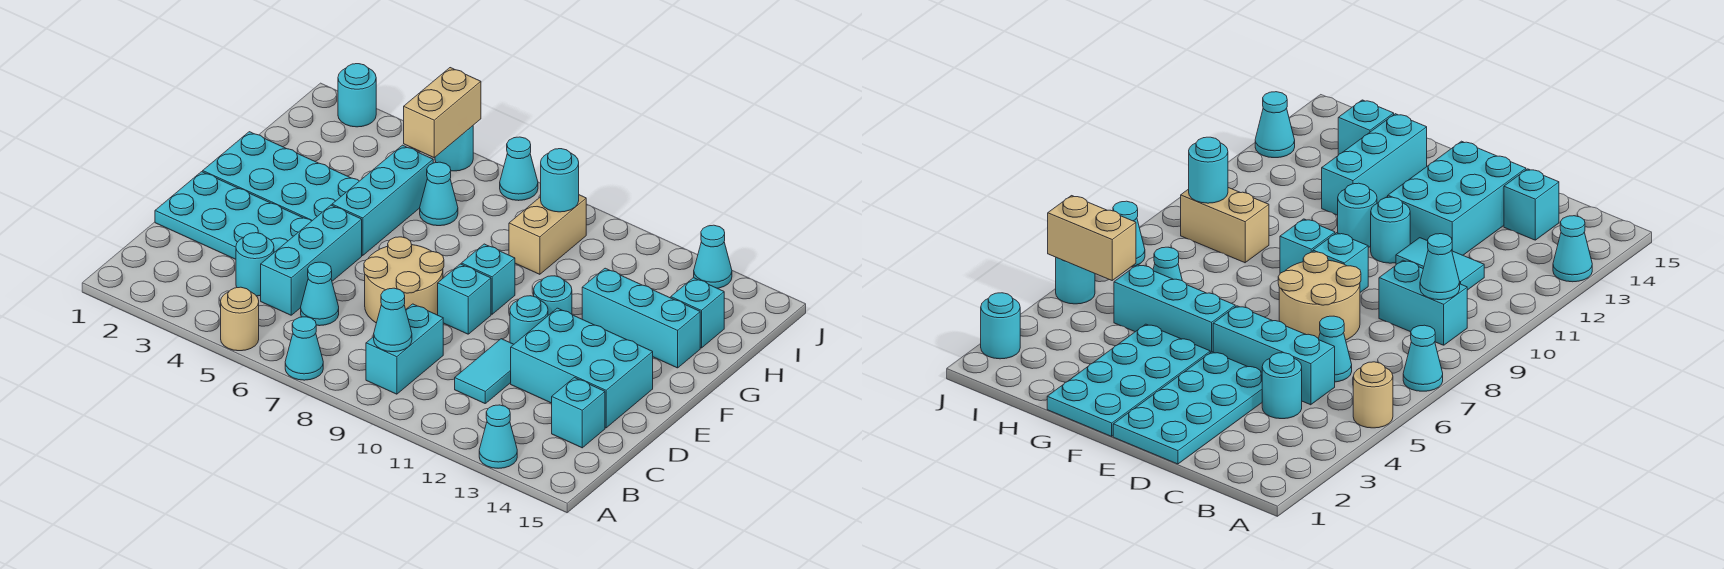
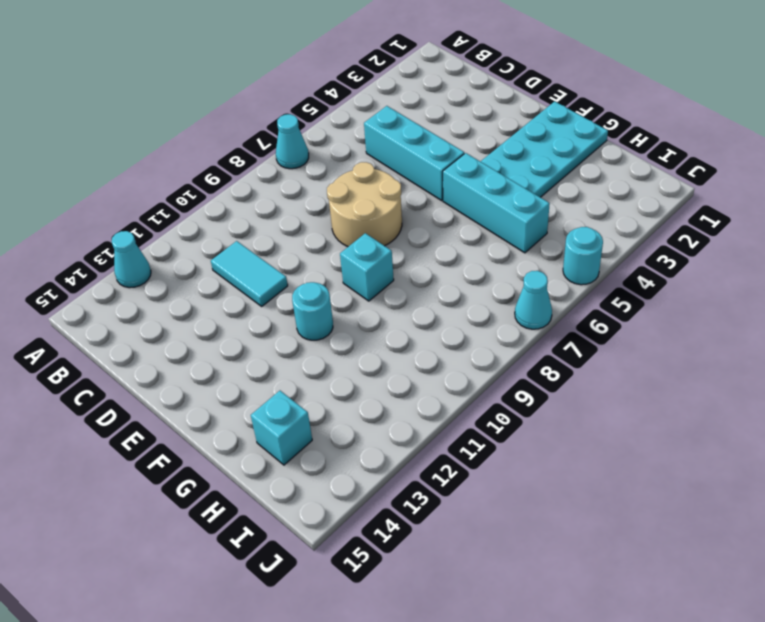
none -> tan round brick A5 level 1
none -> cyan brick B9:C9 level 1
none -> cyan round brick C4 level 1

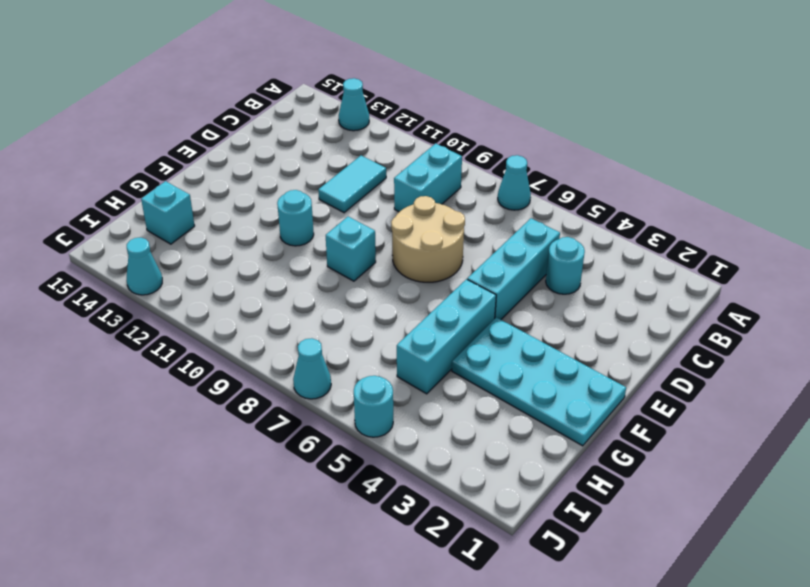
none -> tan round brick A5 level 1
none -> cyan cone C6 level 1
none -> cyan brick C14 level 1

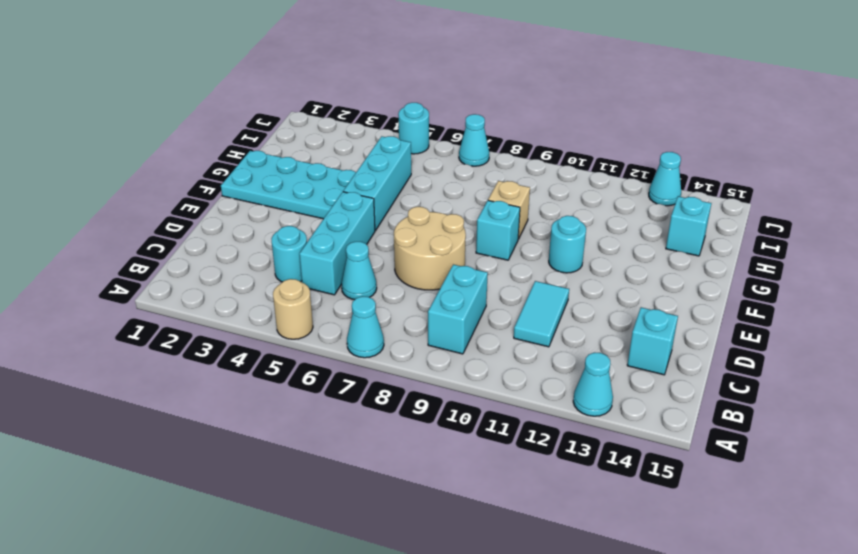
tan brick G9 level 1 -> none
none -> cyan plate D1:E4 level 1
none -> cyan brick D12:E14 level 1
none -> cyan brick E9 level 1

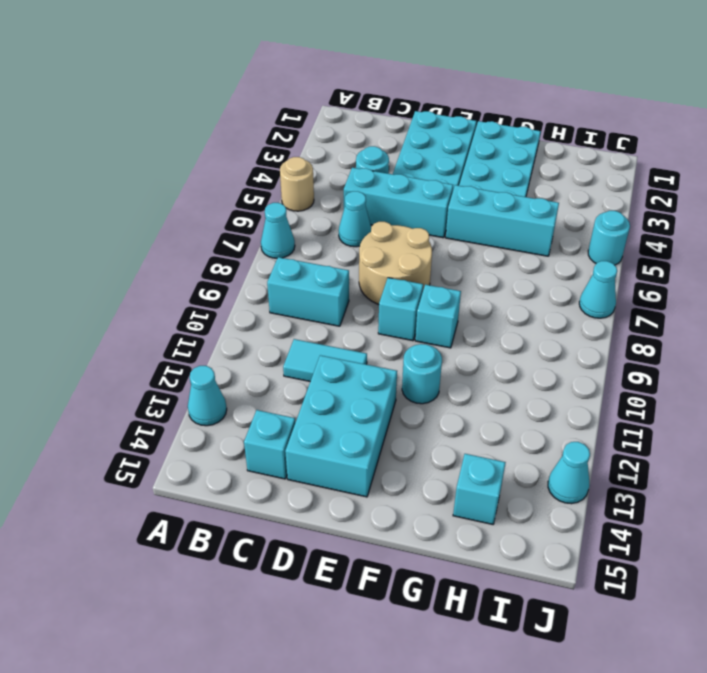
none -> cyan round brick E11 level 1
none -> cyan brick G12:G14 level 1
none -> cyan cone H6 level 1

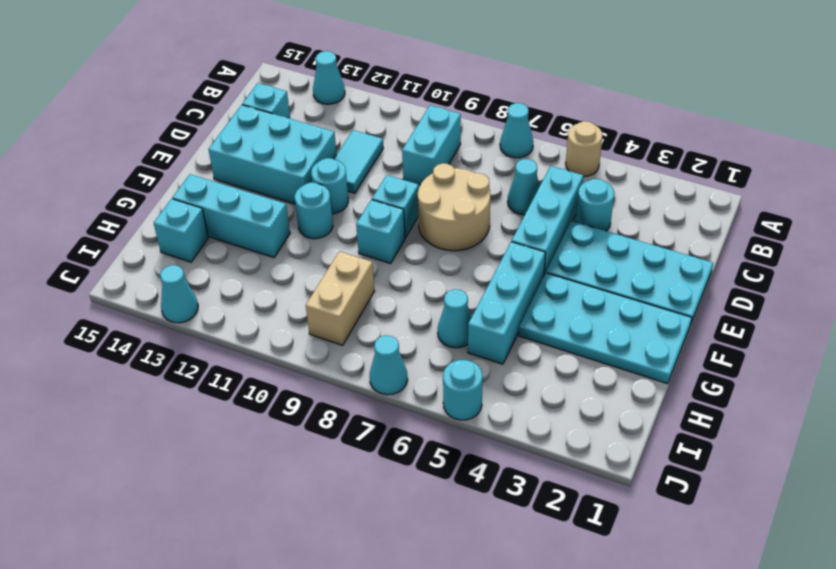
none -> cyan round brick J2 level 1
none -> cyan cone B9 level 2
none -> tan brick I5:J5 level 2

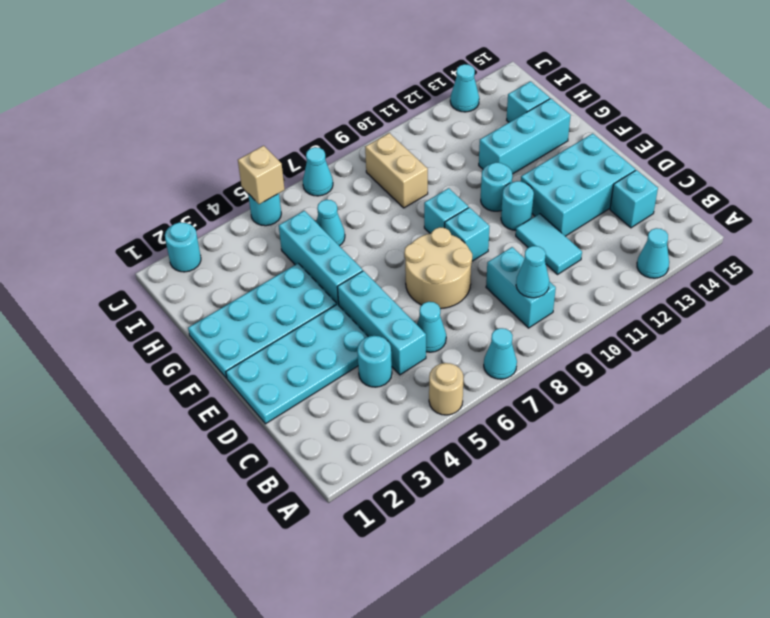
tan brick J5 level 2 -> tan brick I5:J5 level 2
none -> cyan round brick I9 level 2

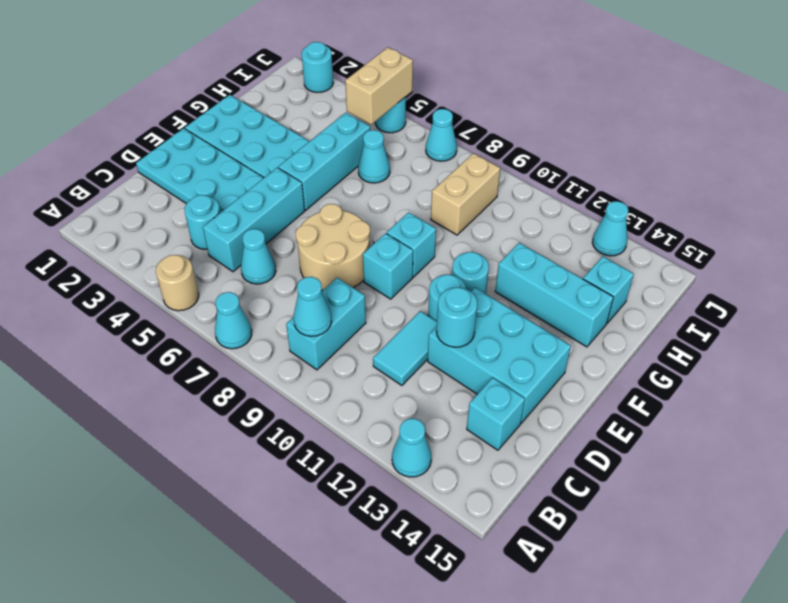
cyan round brick D12 level 2 -> cyan round brick I9 level 2

